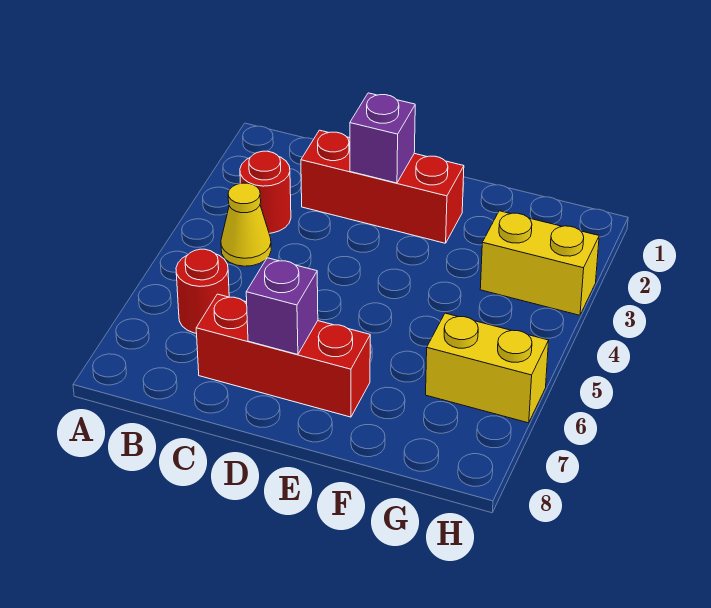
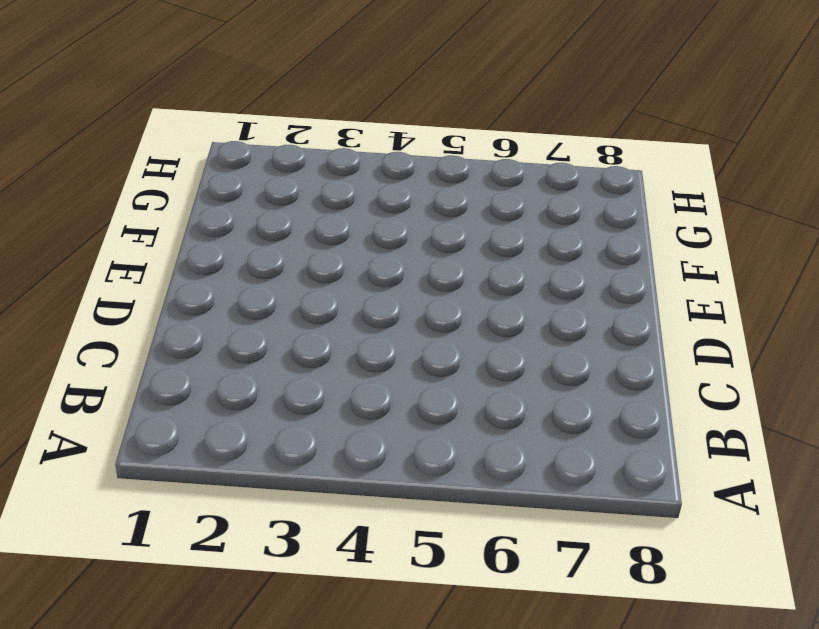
none -> red round brick B3 level 1
none -> yellow cone B4 level 1

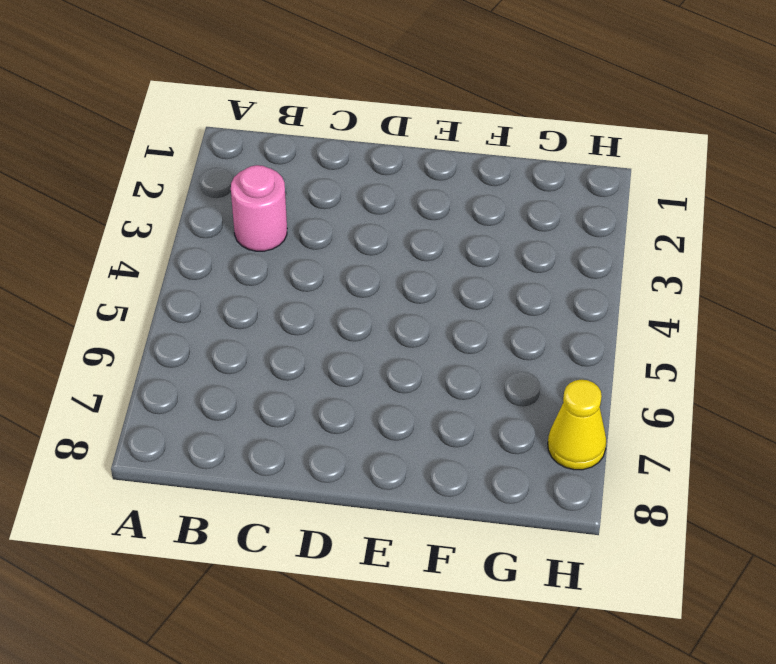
pink round brick B3 level 1 -> red round brick B3 level 1
yellow cone H7 level 1 -> yellow cone B4 level 1
none -> red round brick B6 level 1
none -> red brick C2:E2 level 1

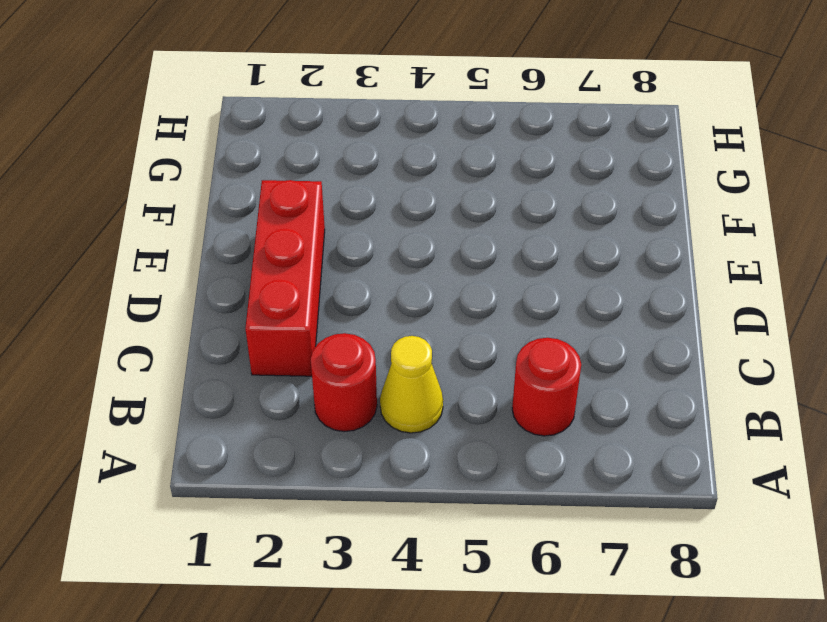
none -> red brick C7:E7 level 1
none -> yellow brick G3:H3 level 1

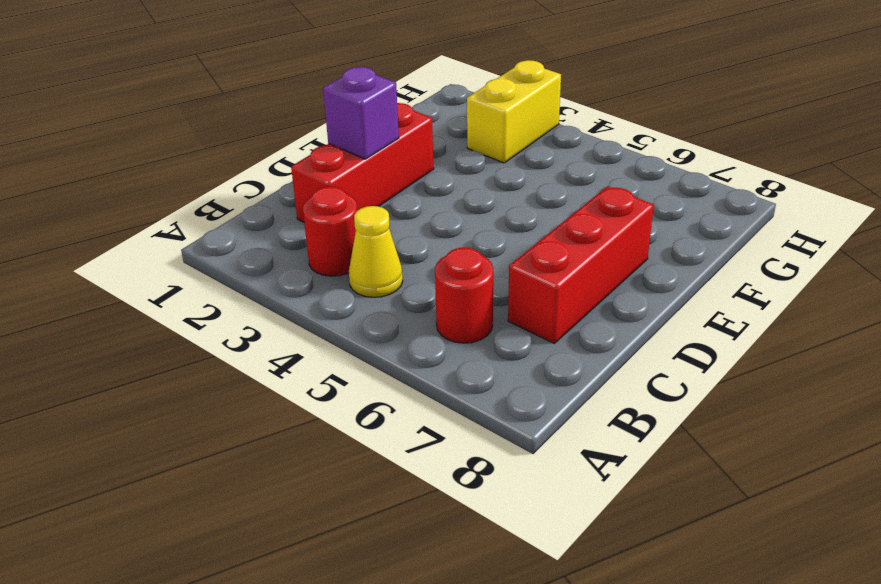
none -> yellow brick G6:H6 level 1
none -> purple brick D7 level 2

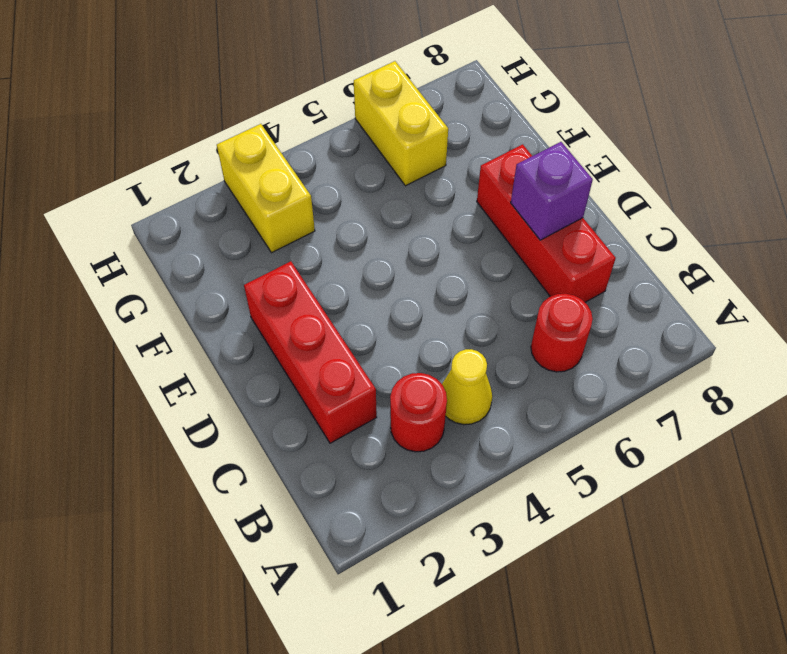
none -> purple brick D2 level 2

